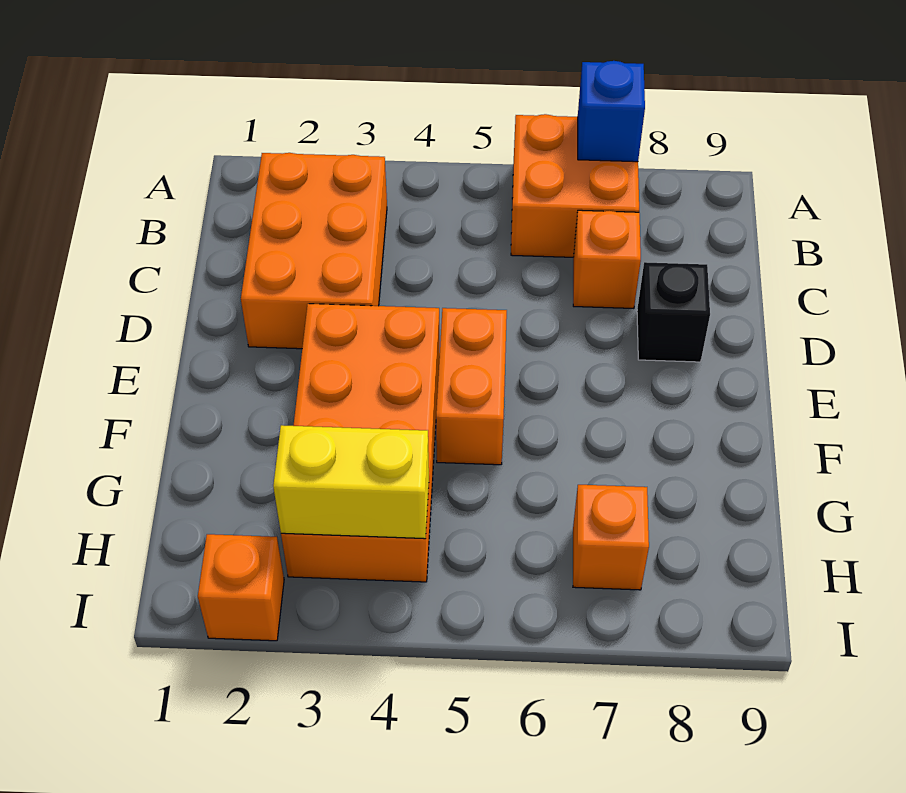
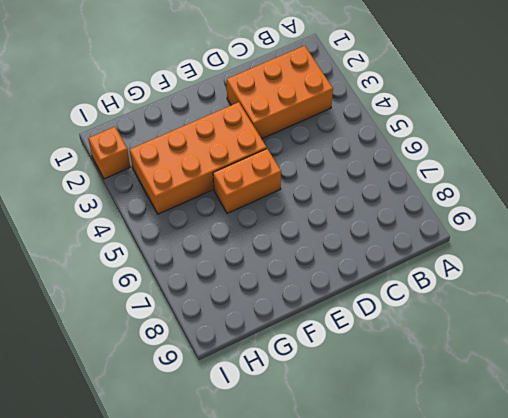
none -> orange brick A6:B7 level 1
none -> orange brick C7 level 1

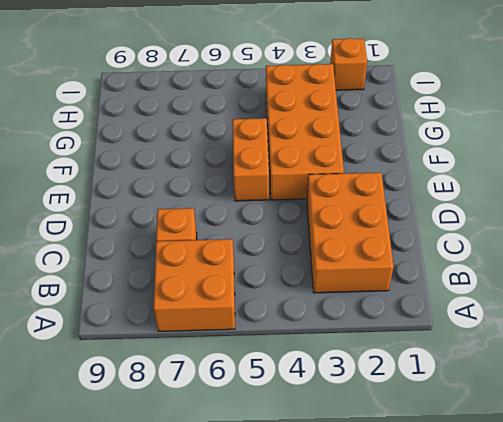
none -> black brick D8 level 1
none -> orange brick H7 level 1

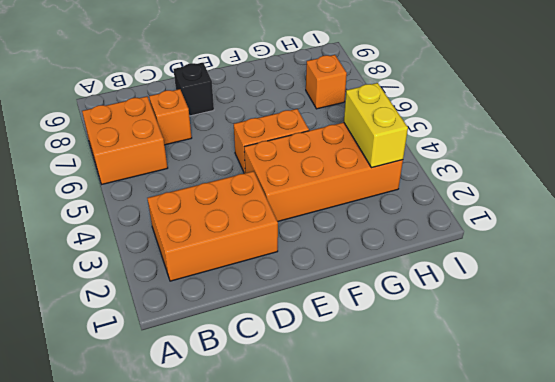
none -> orange brick I2 level 1
none -> blue brick A7 level 2

